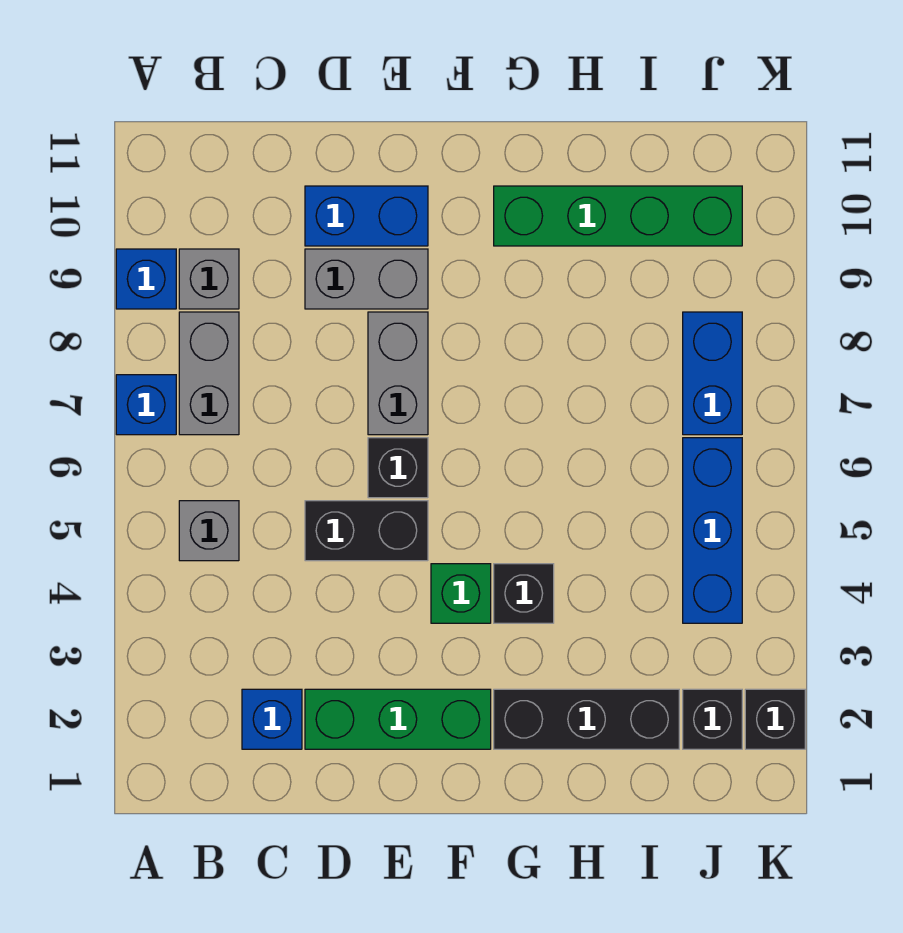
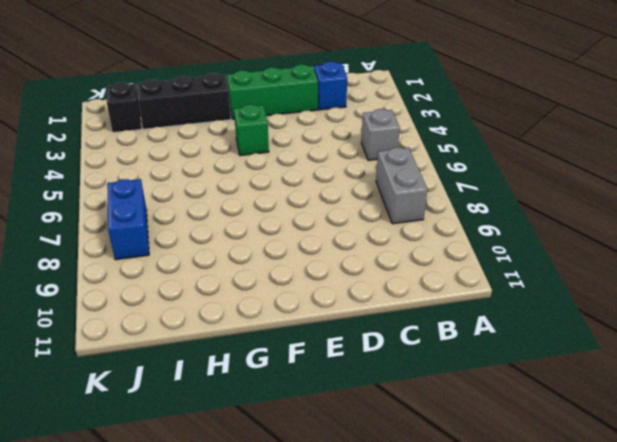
none -> blue brick A7 level 1
none -> blue brick A9 level 1
none -> grey brick B9 level 1

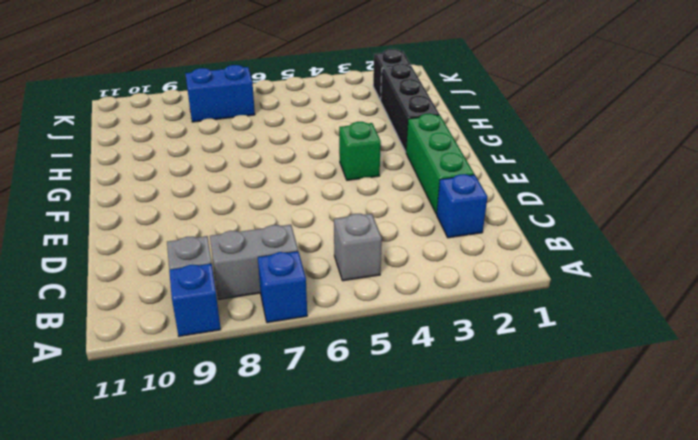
none -> black brick D5:E5 level 1
none -> grey brick D9:E9 level 1
none -> blue brick D10:E10 level 1

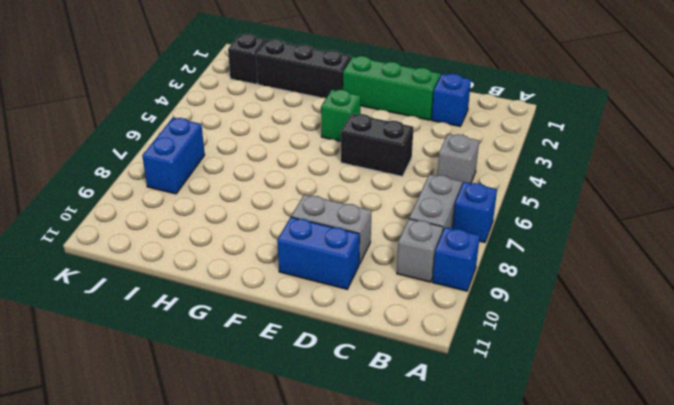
none -> black brick E6 level 1
none -> grey brick E7:E8 level 1
none -> black brick G4 level 1

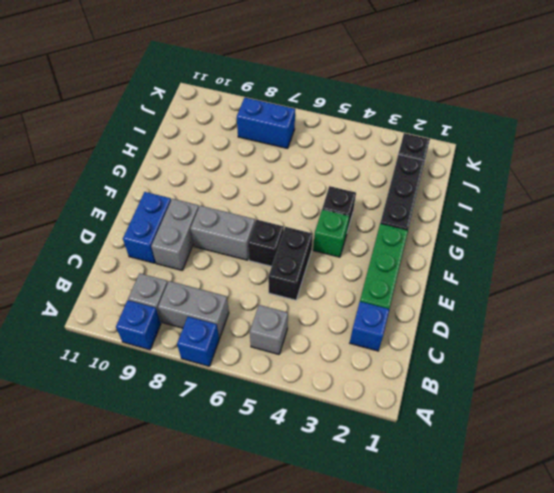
none -> green brick G10:J10 level 1
none -> blue brick J4:J6 level 1
none -> black brick K2 level 1

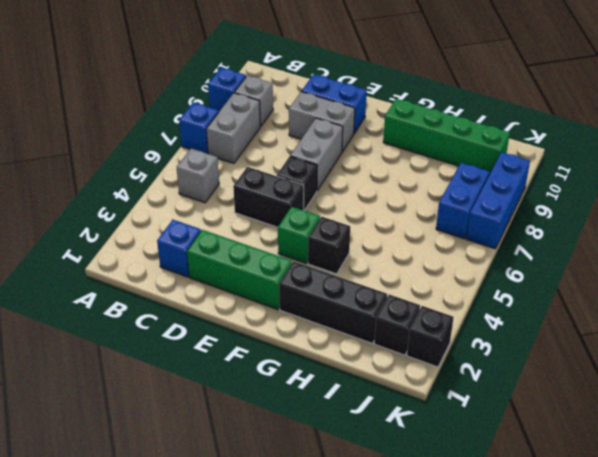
blue brick K7:K9 level 1 -> blue brick J4:J6 level 1

